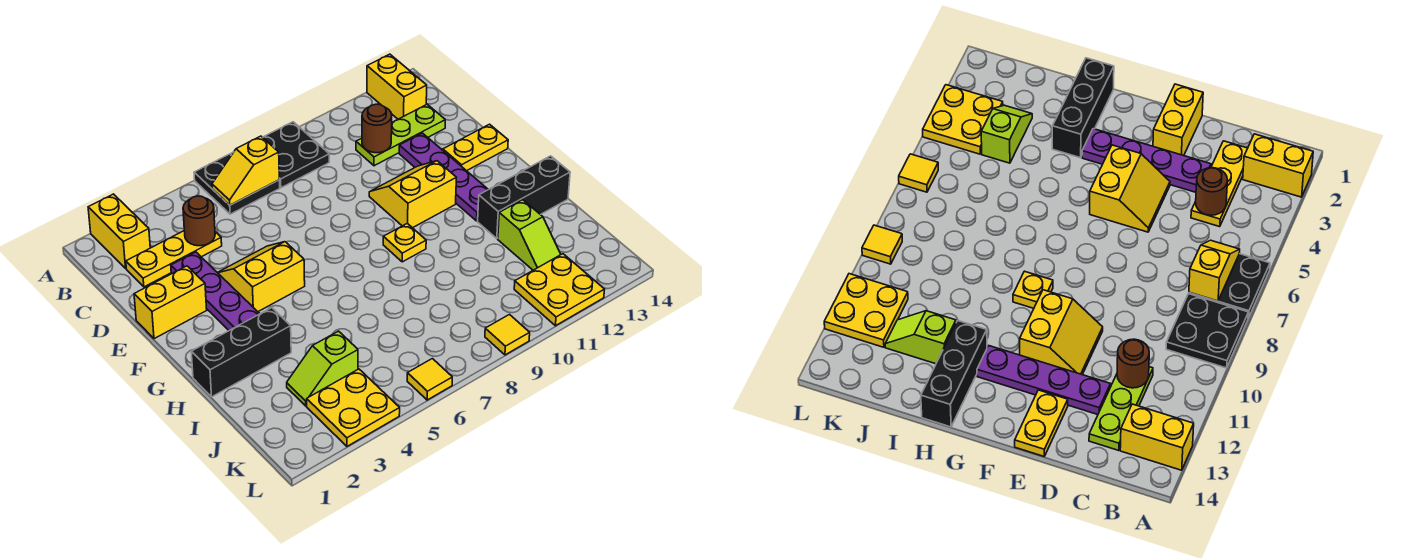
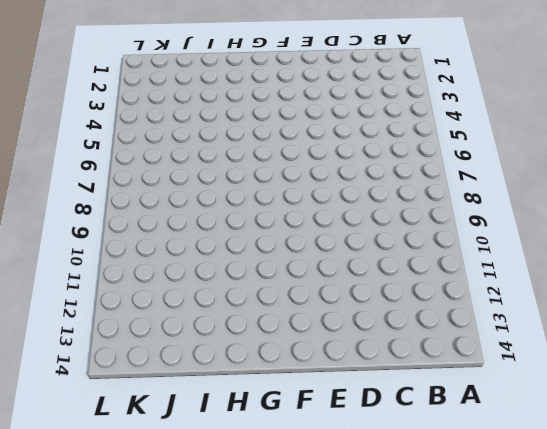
none -> yellow brick A2:B2 level 1
none -> black plate A6:B7 level 1
none -> black plate A8:B9 level 1

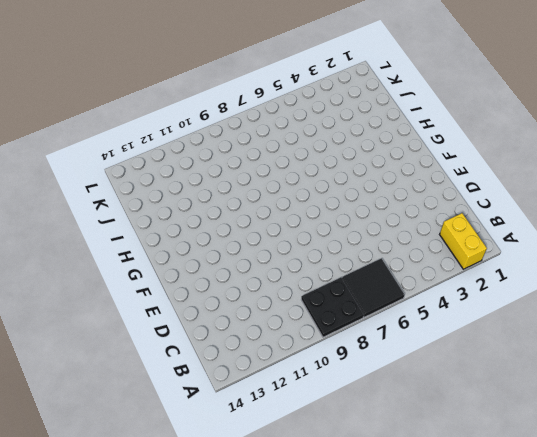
black tile A6:B7 level 1 -> black plate A6:B7 level 1
none -> yellow brick A13:B13 level 1
none -> yellow plate C2:C4 level 1
none -> lime plate C11:C13 level 1

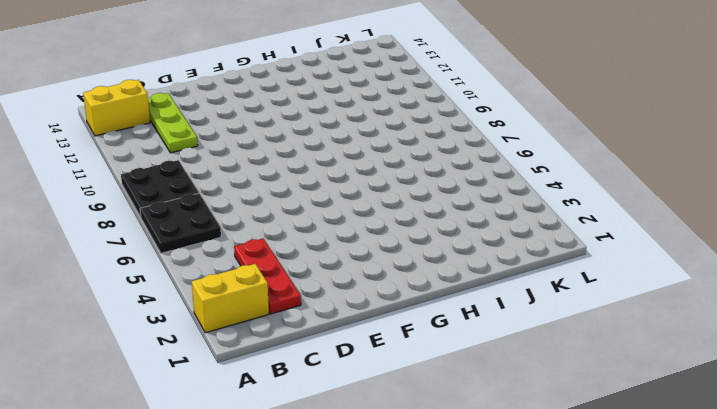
red plate C2:C4 level 1 -> yellow plate C2:C4 level 1
none -> purple plate D3:G3 level 1
none -> purple plate D12:G12 level 1
none -> yellow brick E1:E2 level 1

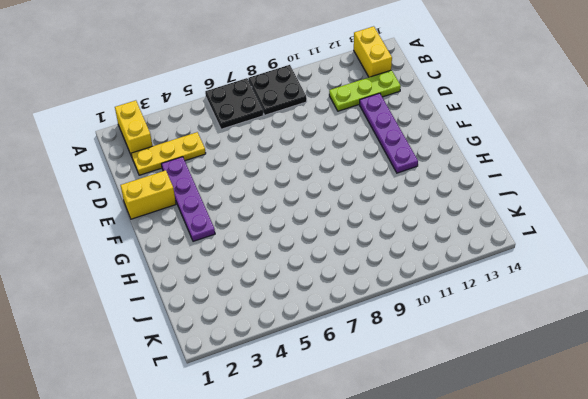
none -> yellow slope E4:F5 level 1 top F
none -> yellow slope E10:F11 level 1 top F
none -> yellow plate E13:E14 level 1

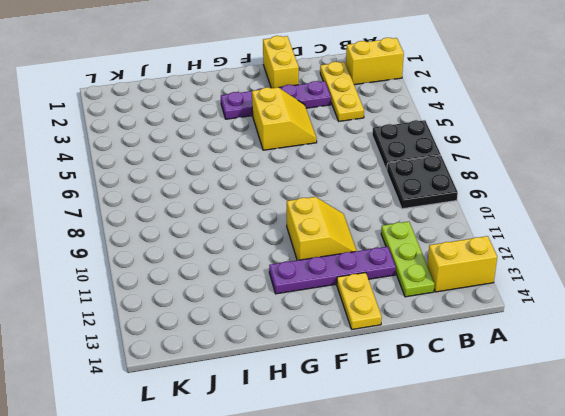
none -> yellow plate G9 level 1
none -> black brick H1:H3 level 1
none -> black brick H12:H14 level 1

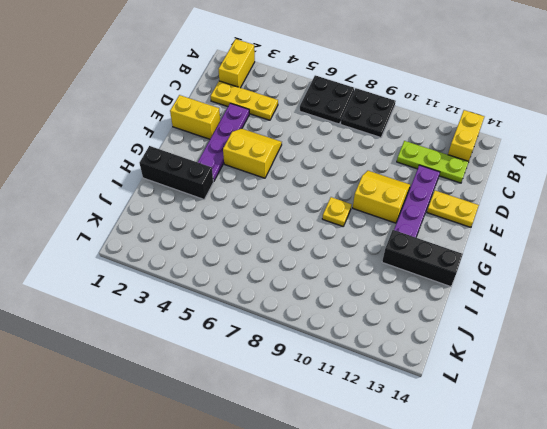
none -> lime slope I12:J12 level 1 top I
none -> lime slope J3:J4 level 1 top 4
none -> yellow plate K3:L4 level 1

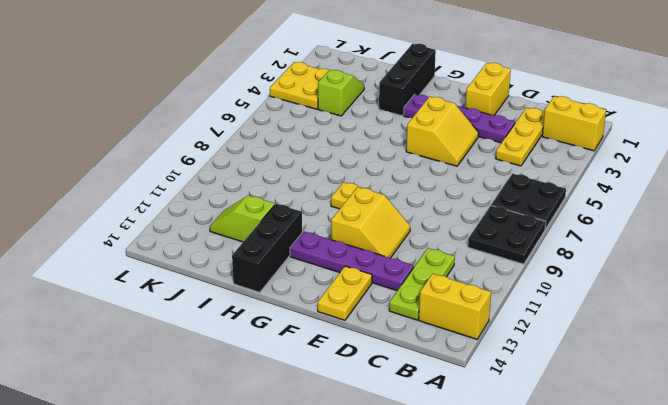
none -> yellow plate K11:L12 level 1
none -> yellow tile L6 level 1
none -> yellow tile L9 level 1

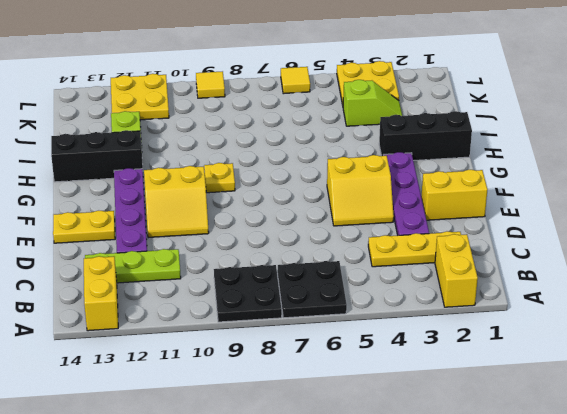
none -> yellow slope B6:B7 level 2 top 7
none -> brown round brick C4 level 2
none -> brown round brick C11 level 2

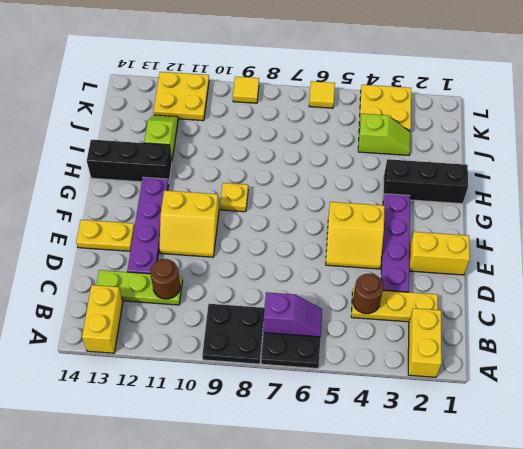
purple slope B6:B7 level 2 top 7 -> yellow slope B6:B7 level 2 top 7

